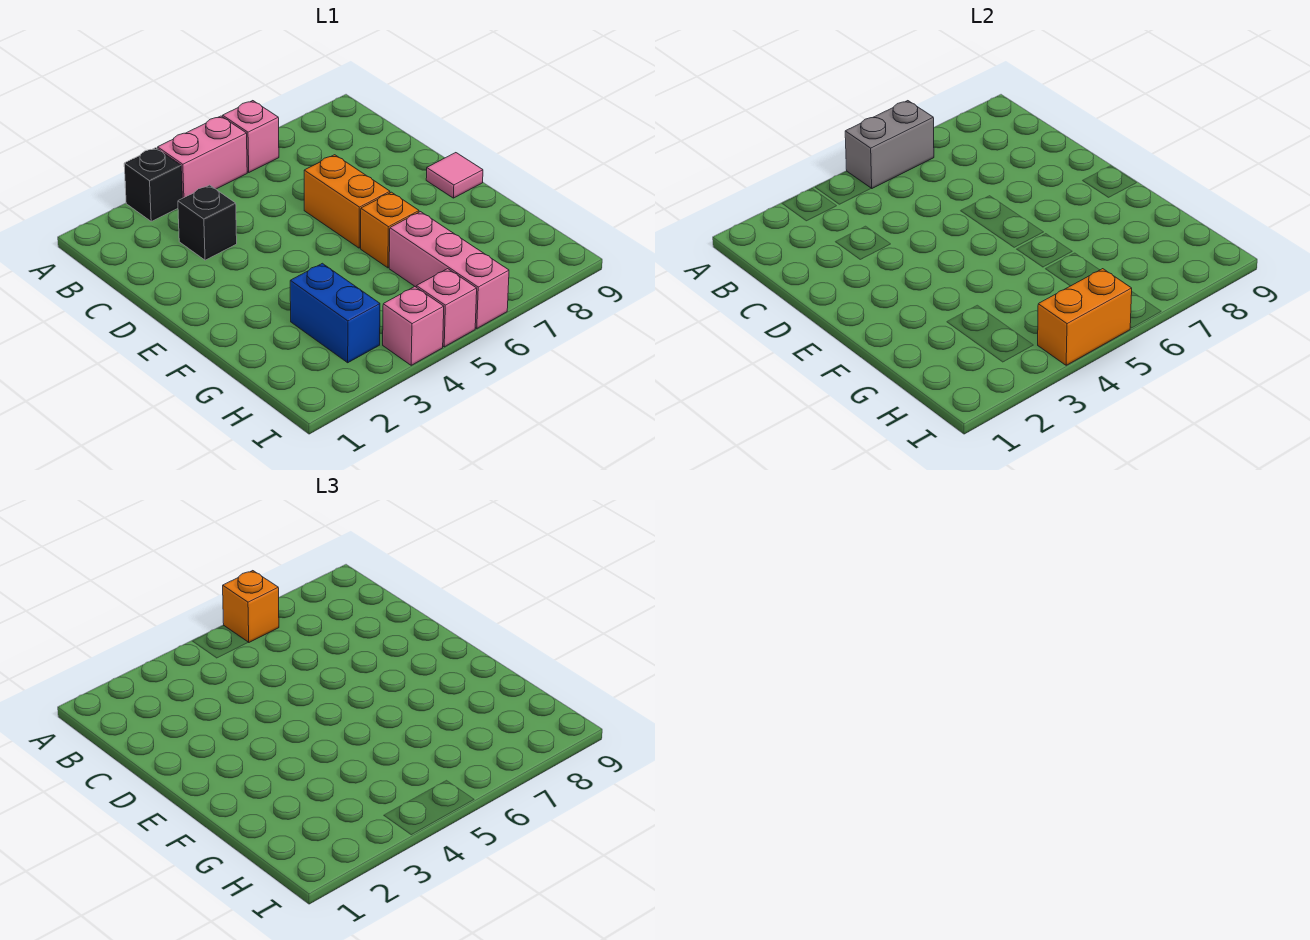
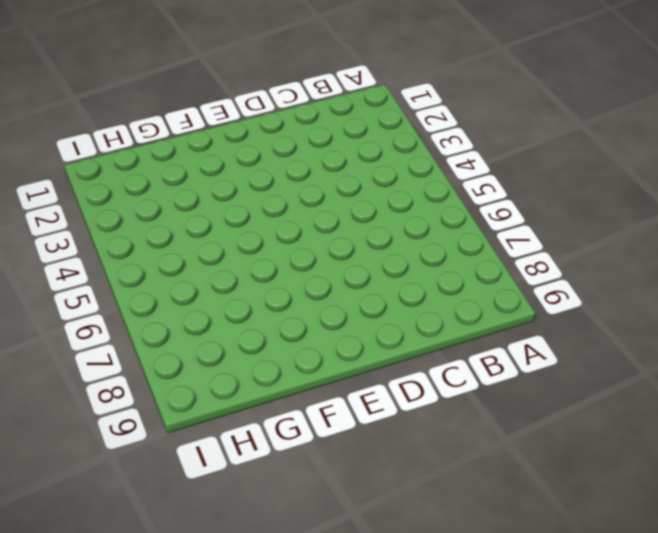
none -> black brick A3 level 1
none -> pink brick A4:A5 level 1
none -> pink brick A6 level 1

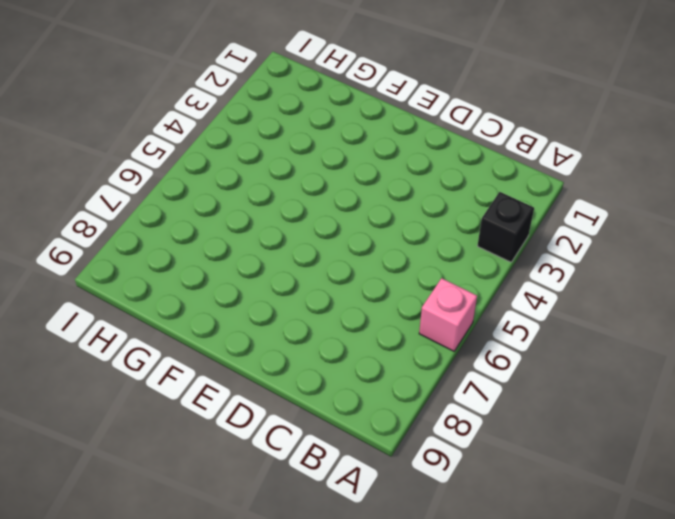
none -> pink brick A4:A5 level 1
none -> black brick C3 level 1
none -> orange brick D6:E6 level 1

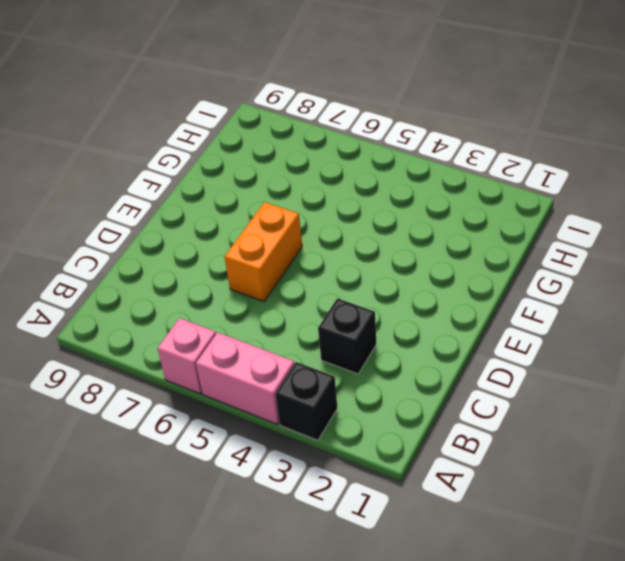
none -> pink tile E9 level 1
none -> orange brick F6 level 1
none -> blue brick G3:H3 level 1

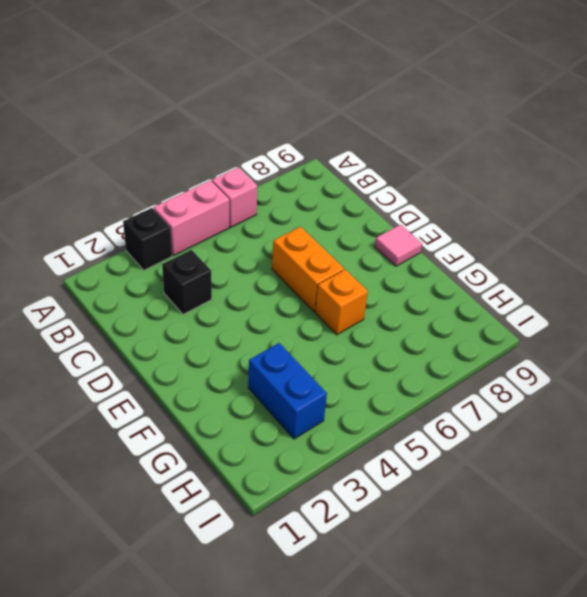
none -> pink brick G6:I6 level 1
none -> pink brick I4 level 1
none -> pink brick I5 level 1

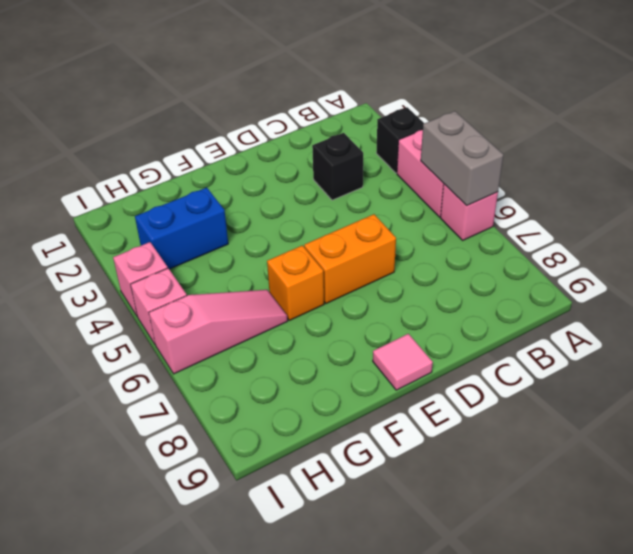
pink slope G6:I6 level 1 top I -> pink brick G6:I6 level 1
none -> orange brick I4:I5 level 2
none -> orange brick A6 level 3

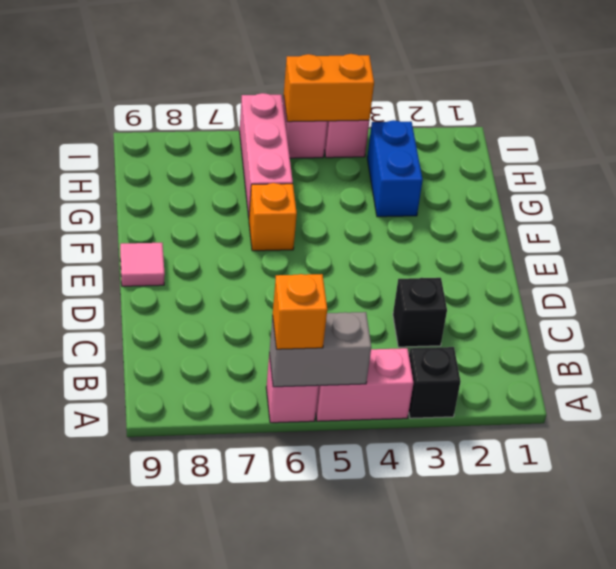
none -> orange brick D6:E6 level 1

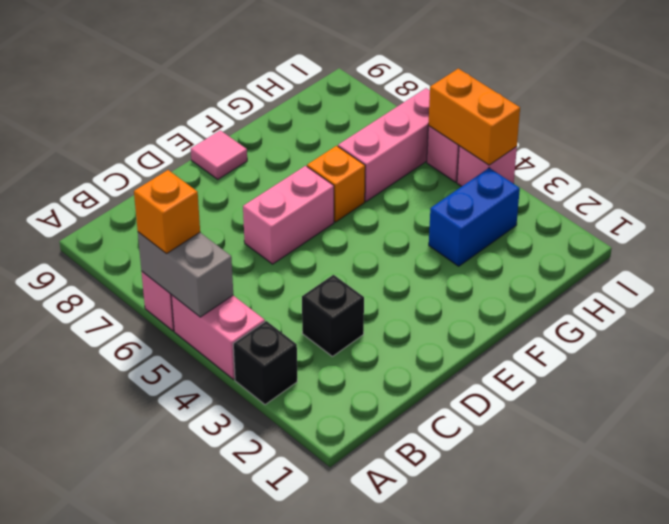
pink brick D6:E6 level 1 -> orange brick D6:E6 level 1

